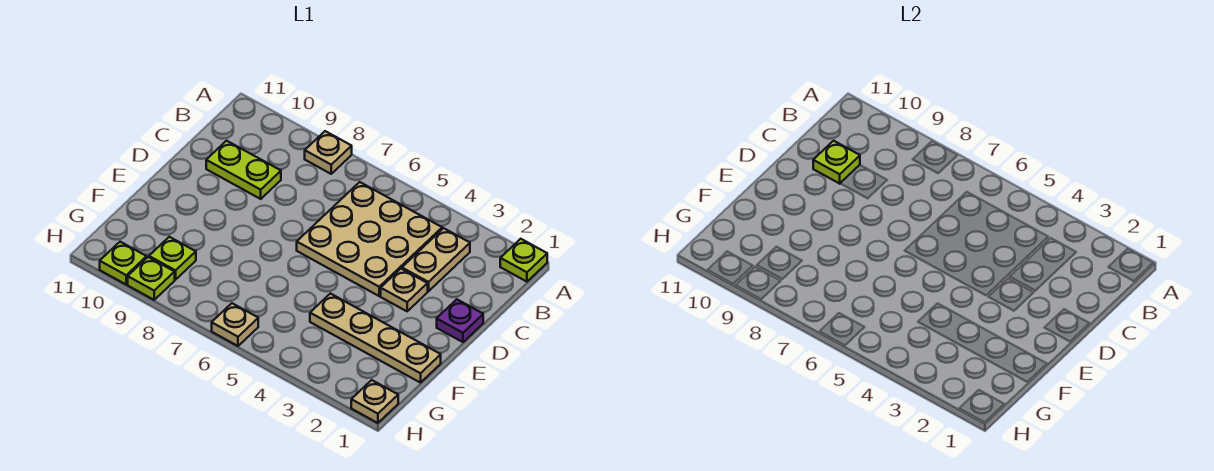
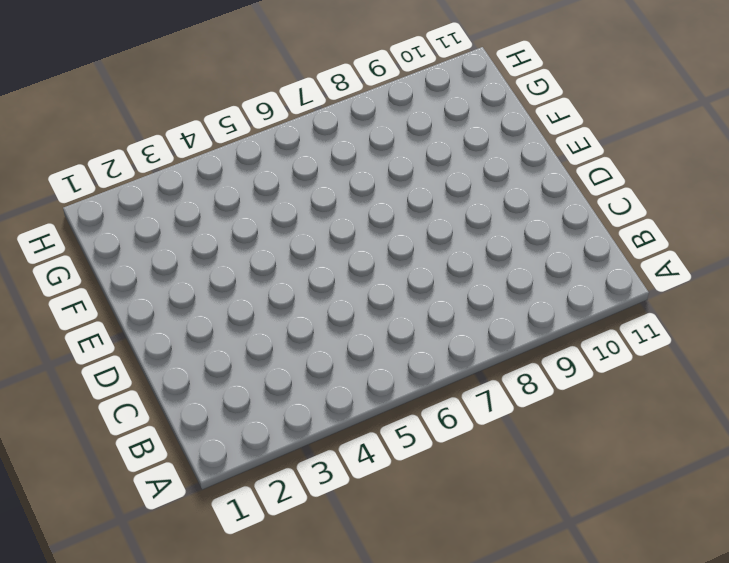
none -> lime plate A1 level 1
none -> tan plate A8 level 1
none -> tan plate B3:C3 level 1

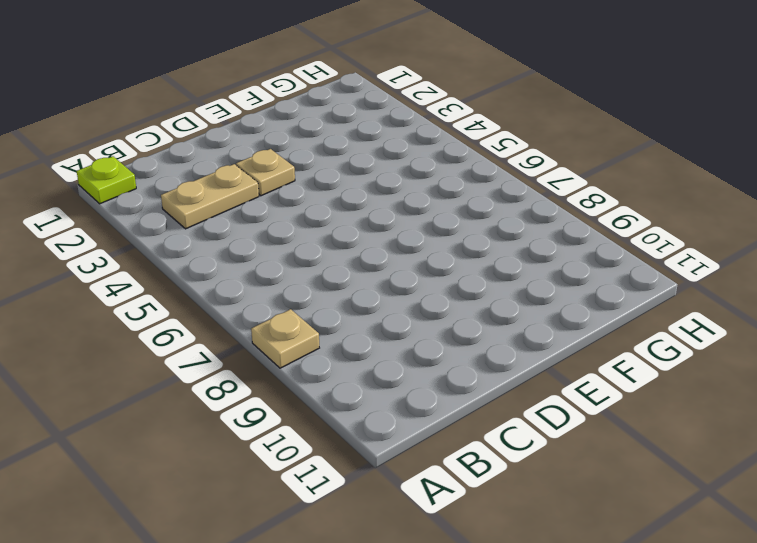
none -> tan plate B4:D6 level 1
none -> lime plate C9:C10 level 1
none -> purple plate D1 level 1

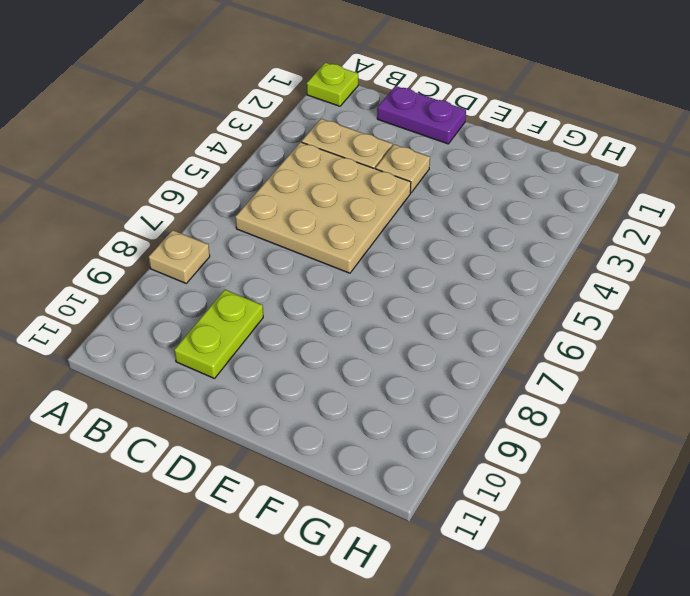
purple plate C1:D1 level 1 -> purple plate D1 level 1
none -> tan plate F1:F4 level 1
none -> lime plate G9 level 1
none -> tan plate H1 level 1

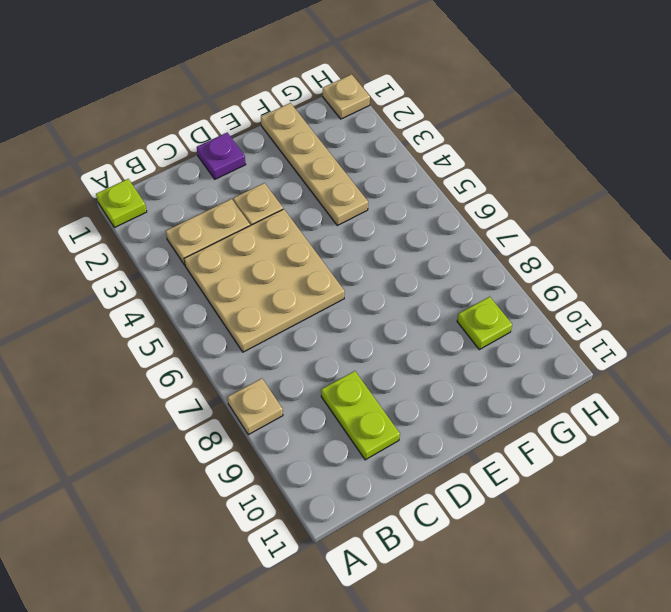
none -> tan plate H6 level 1
none -> lime plate H9 level 1
none -> lime plate H10 level 1

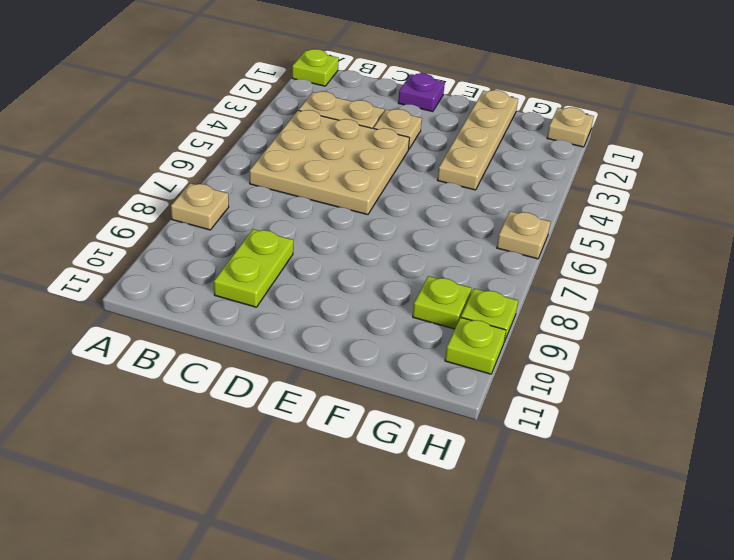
none -> lime plate C10 level 2

